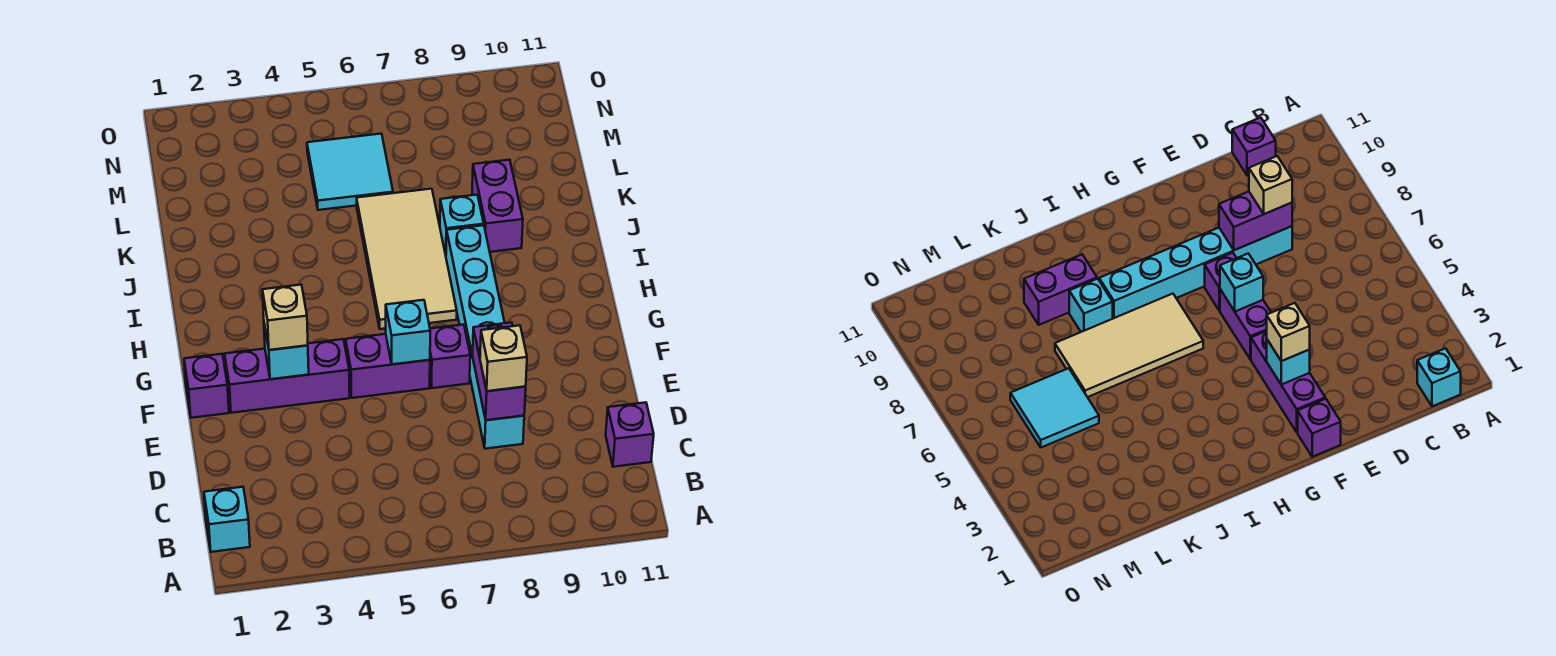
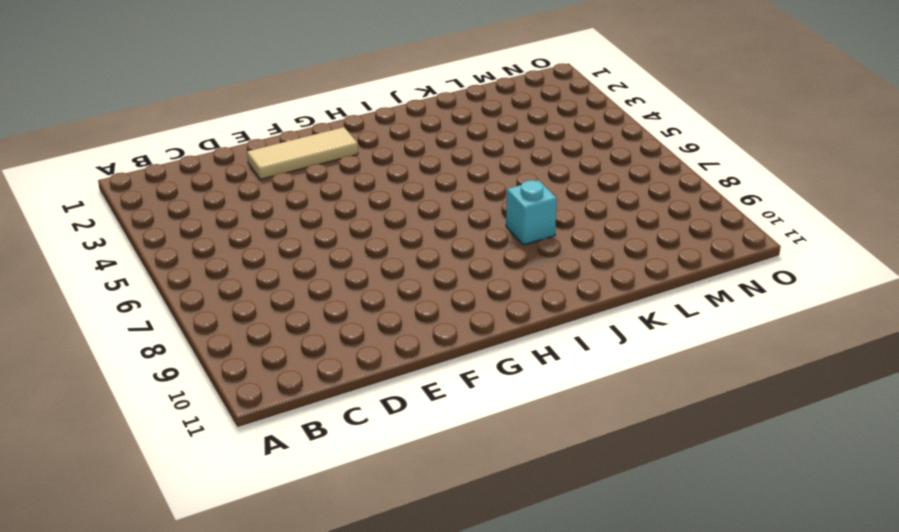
tan tile E2:G2 level 1 -> purple brick F2:F4 level 1
none -> cyan brick B1 level 1
none -> purple brick C11 level 1
none -> cyan brick D8:I8 level 1

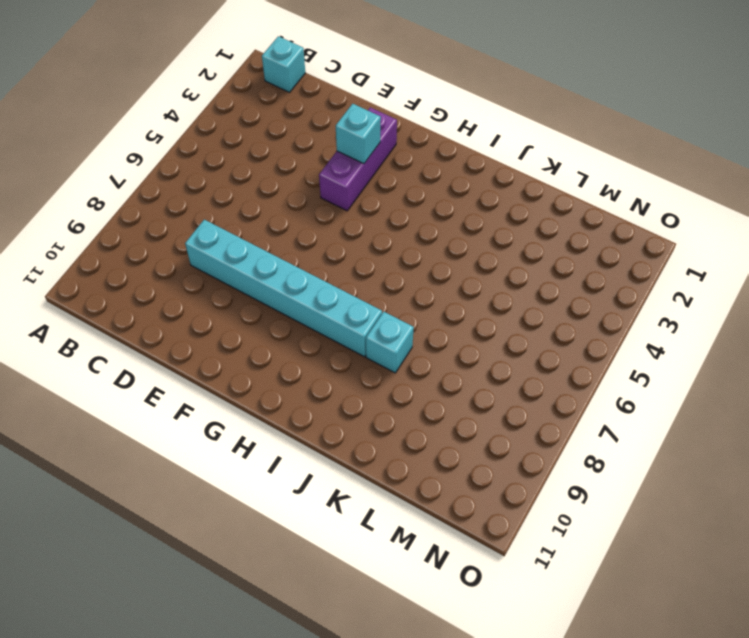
none -> purple brick C11 level 1
none -> purple brick F1 level 1
none -> purple brick F5:F6 level 1

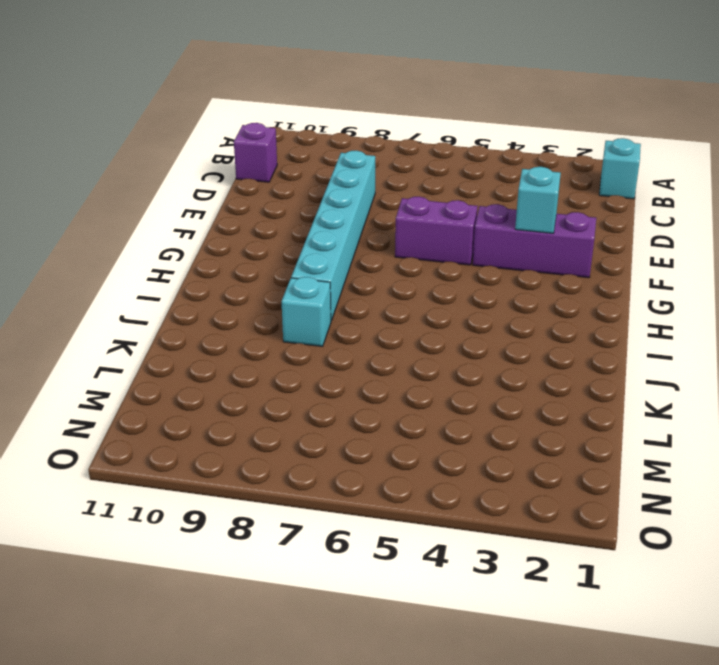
none -> purple brick F1 level 1
none -> purple brick F7 level 1
none -> tan tile H6:K7 level 1

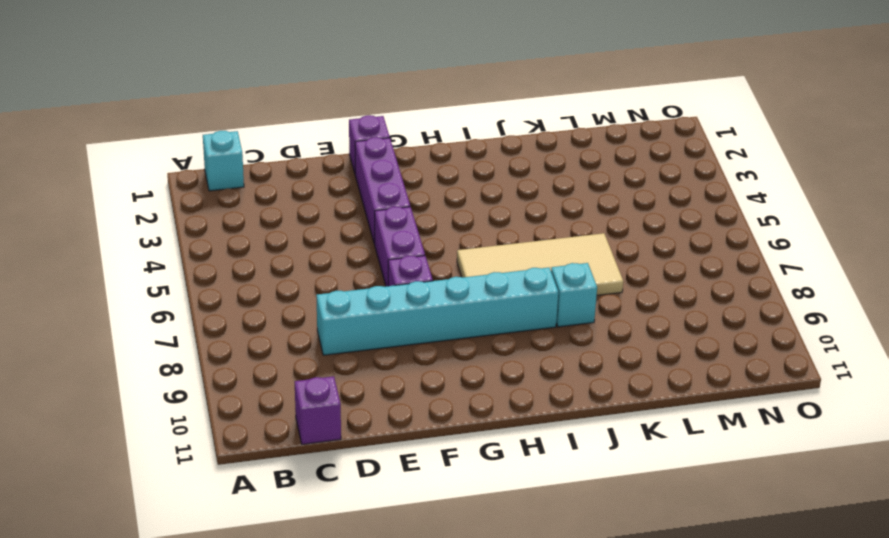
none -> purple brick J9:K9 level 1
none -> cyan tile L5:M6 level 1
none -> purple brick D8:E8 level 2

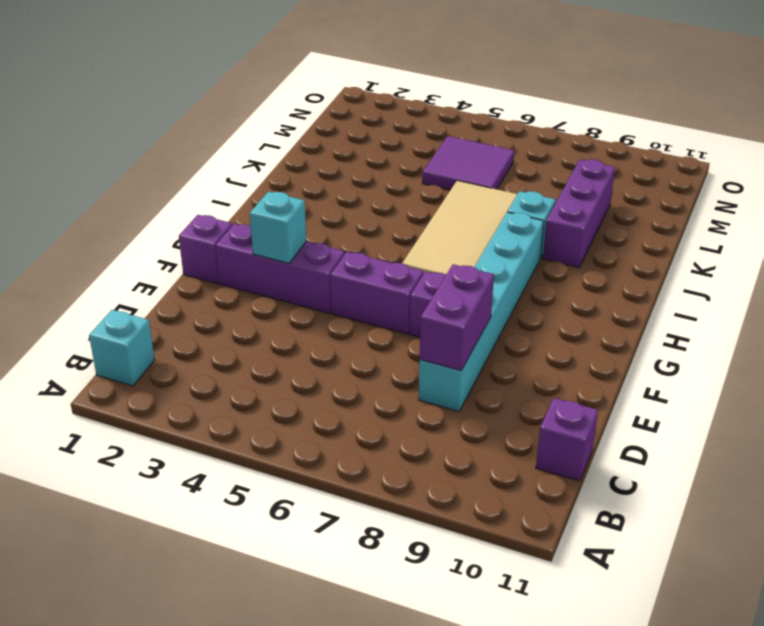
purple brick J9:L9 level 1 -> purple brick J9:K9 level 1
purple tile L5:M6 level 1 -> cyan tile L5:M6 level 1
none -> cyan brick F6 level 2
none -> tan brick D8 level 3
none -> tan brick F3 level 3

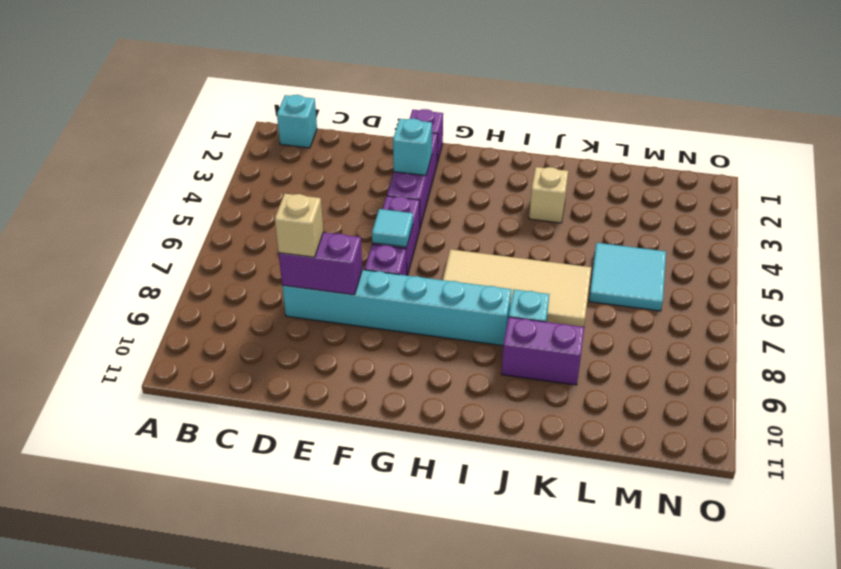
cyan tile F6 level 2 -> cyan brick F6 level 2
tan brick J3 level 1 -> tan brick F3 level 3
none -> purple brick C11 level 1

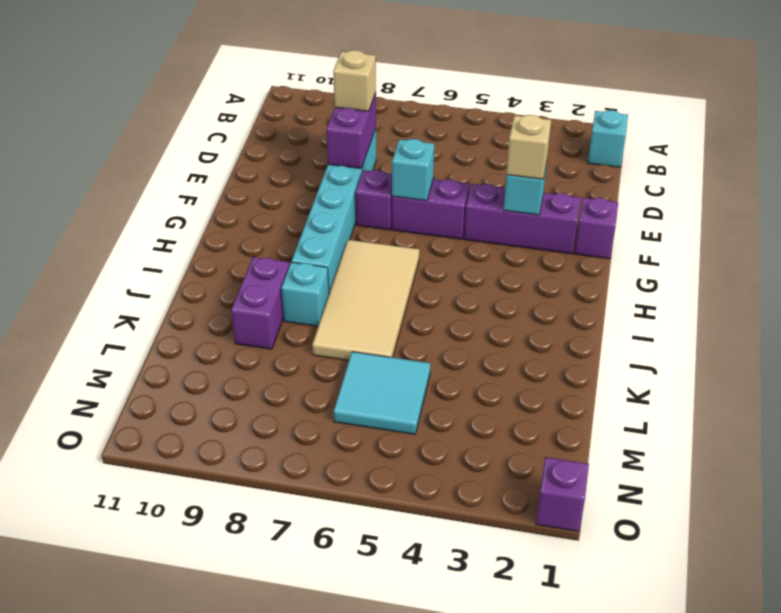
purple brick O1 level 1 -> purple brick C11 level 1

